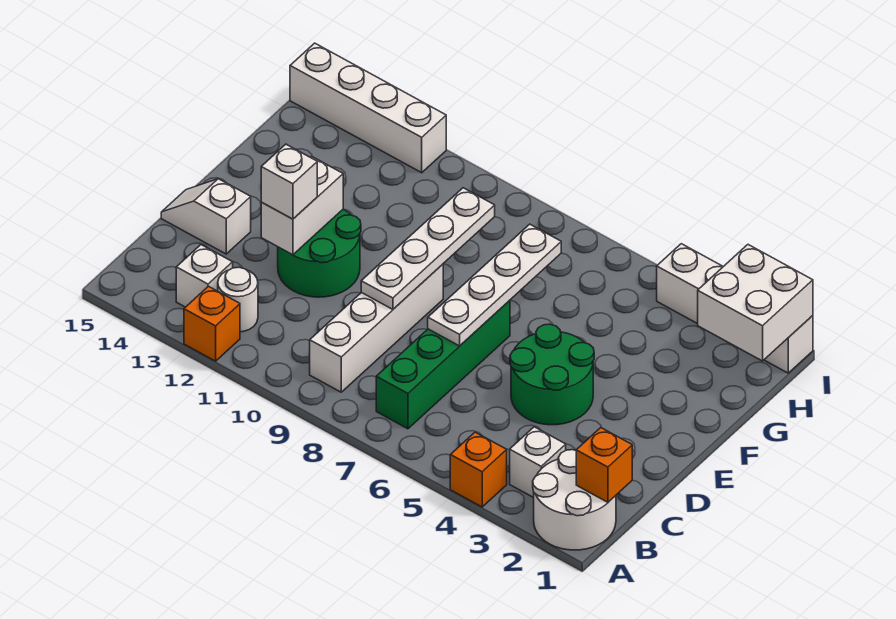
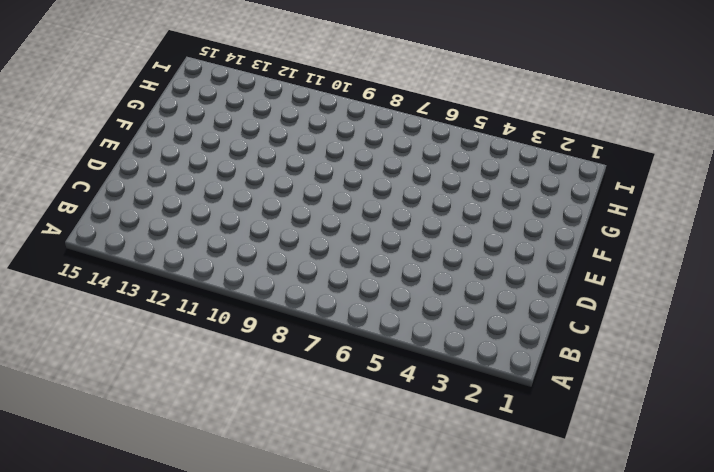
none -> white round brick A1:B2 level 1
none -> orange brick A4 level 1
none -> orange brick A12 level 1

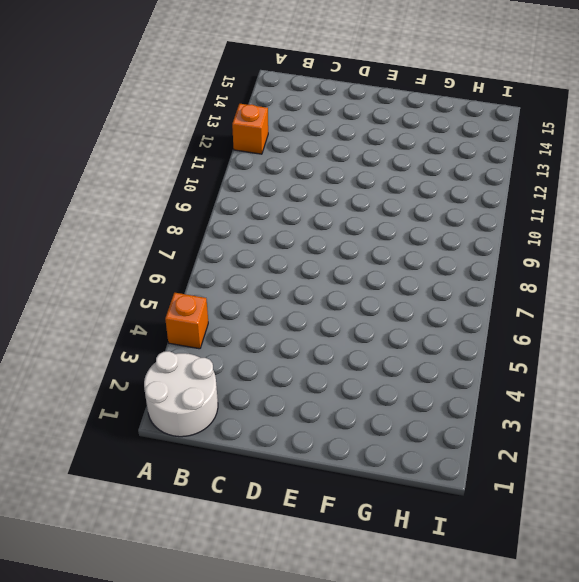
none -> white brick B3 level 1
none -> green brick B7:E7 level 1
none -> white brick B9:E9 level 1

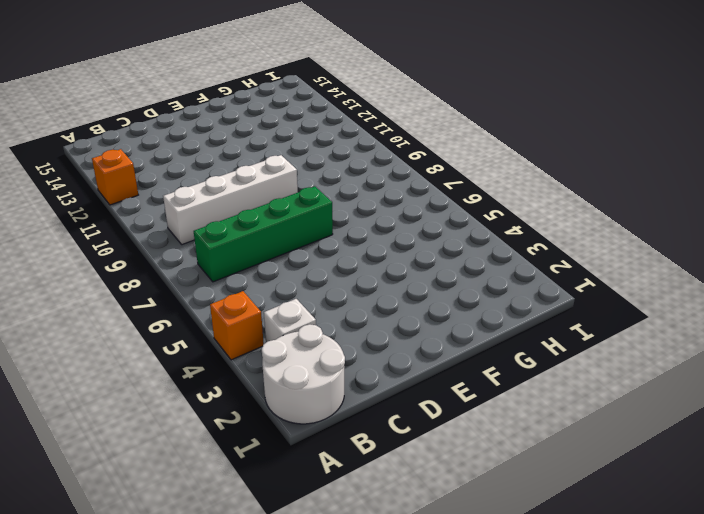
none -> white round brick B12 level 1
none -> white brick B13 level 1
none -> green round brick D4:E5 level 1

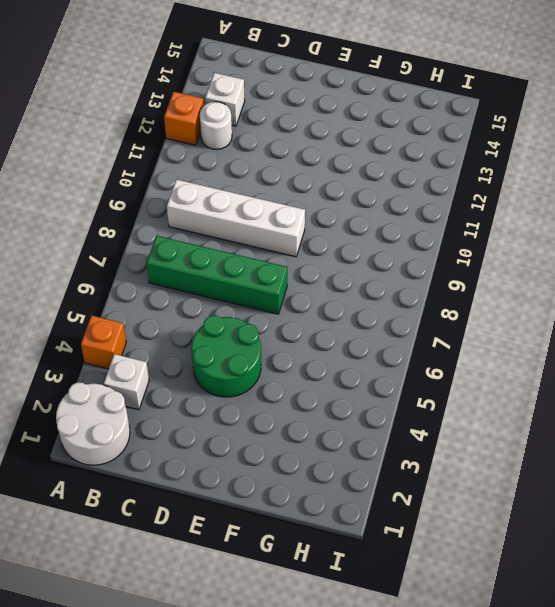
none -> green round brick D11:E12 level 1
none -> white slope D14:D15 level 1 top 14
none -> white brick I1:I4 level 1

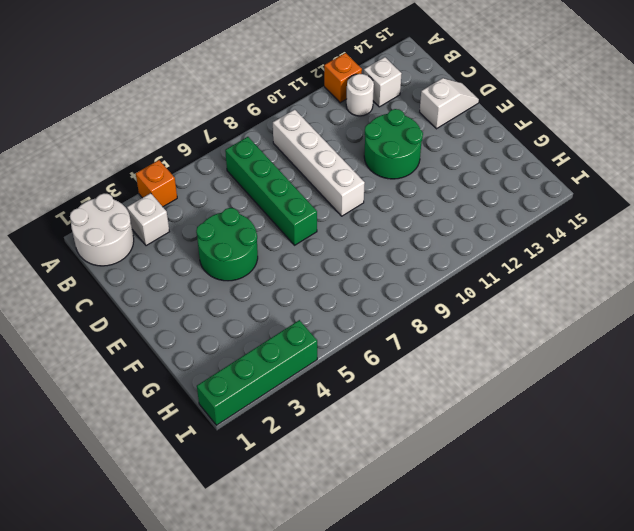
green brick I1:I4 level 1 -> white brick I1:I4 level 1
none -> white brick I12:I15 level 1
none -> orange brick B1 level 2
none -> white plate D7:G7 level 2

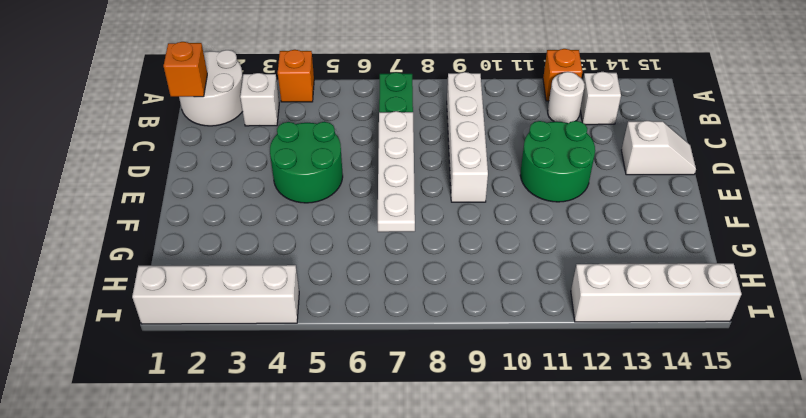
none -> white plate D9:G9 level 2
none -> white brick D12:E12 level 2
none -> white brick H1:I2 level 2

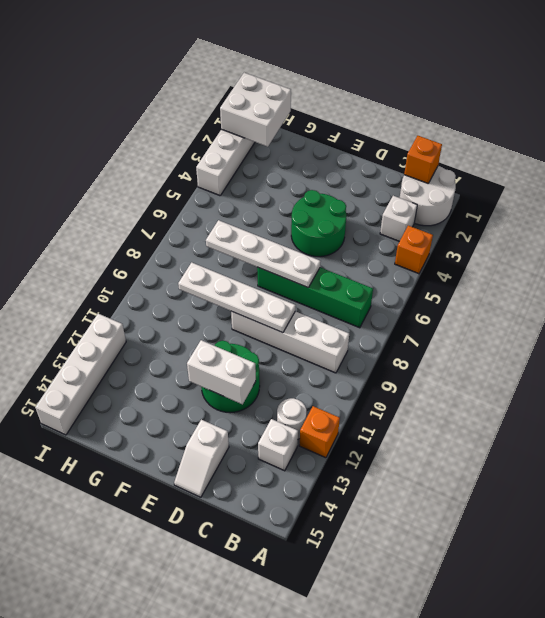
none -> white brick D12 level 3

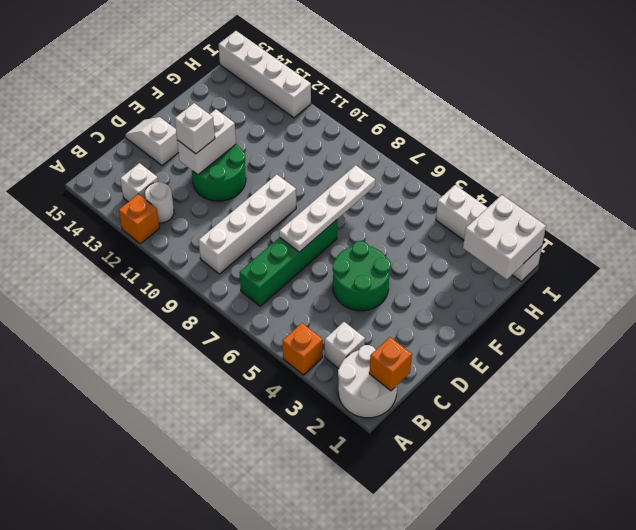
none -> white plate D9:G9 level 2

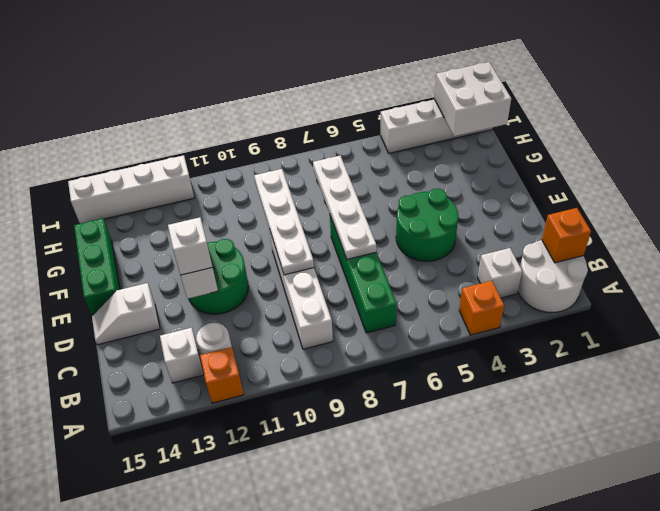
green brick E15:G15 level 1 -> none

